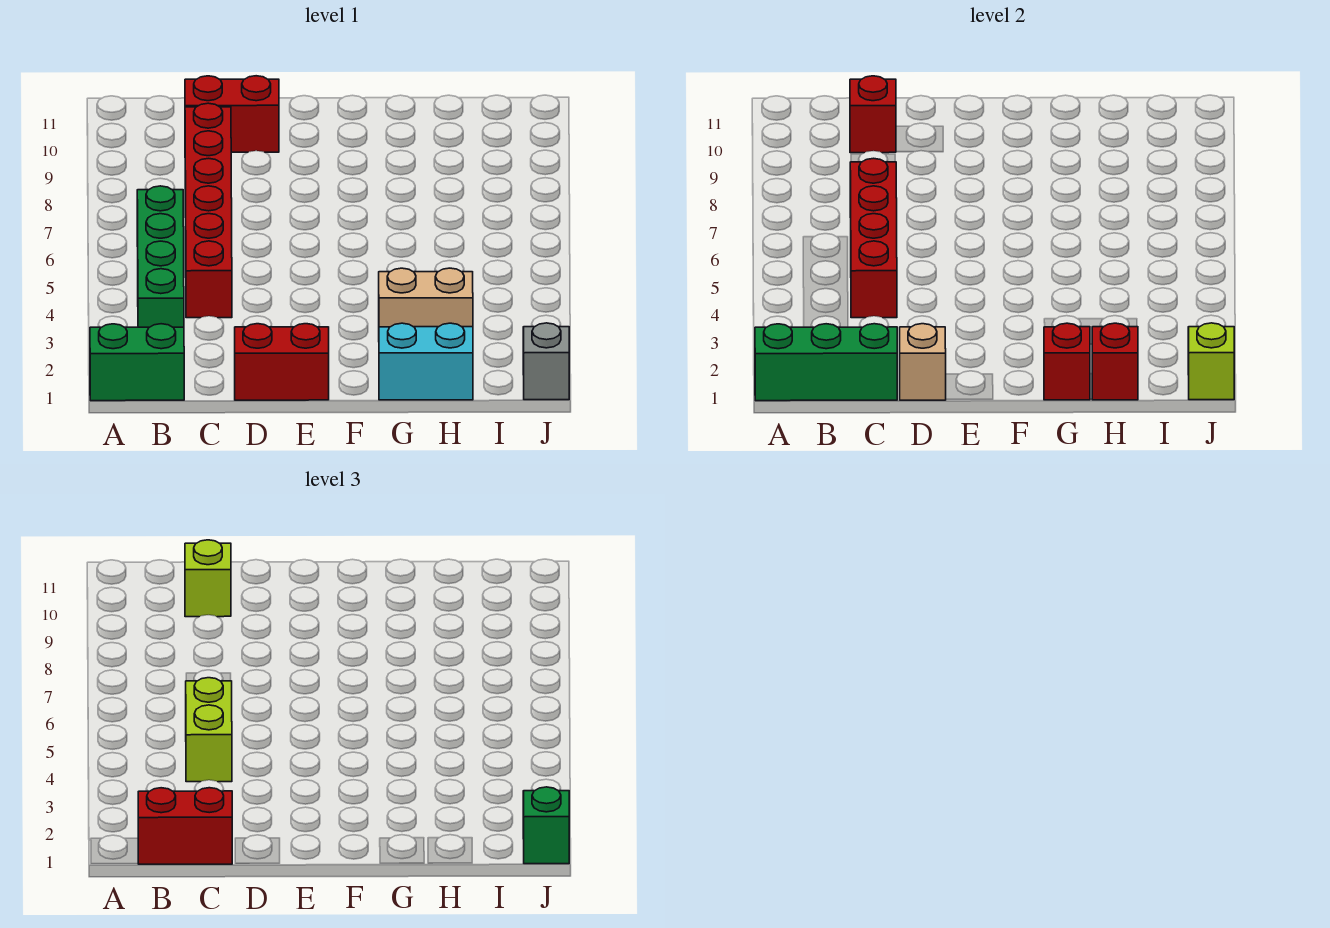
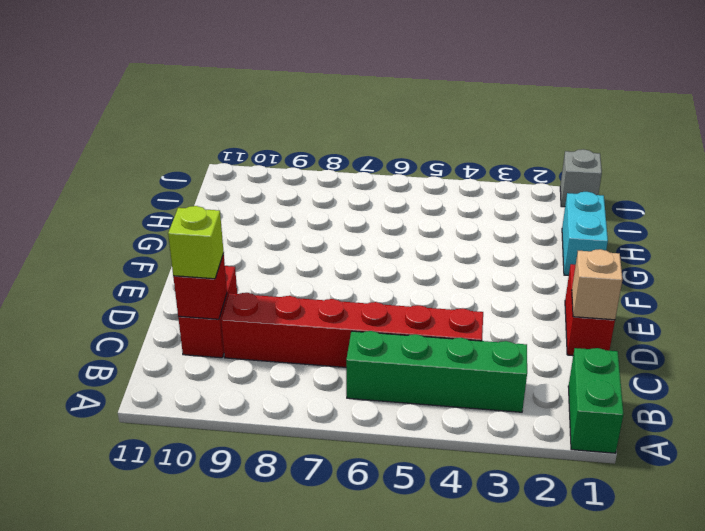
none -> tan brick G3:H3 level 1
none -> green brick A1:C1 level 2
none -> red brick C4:C7 level 2

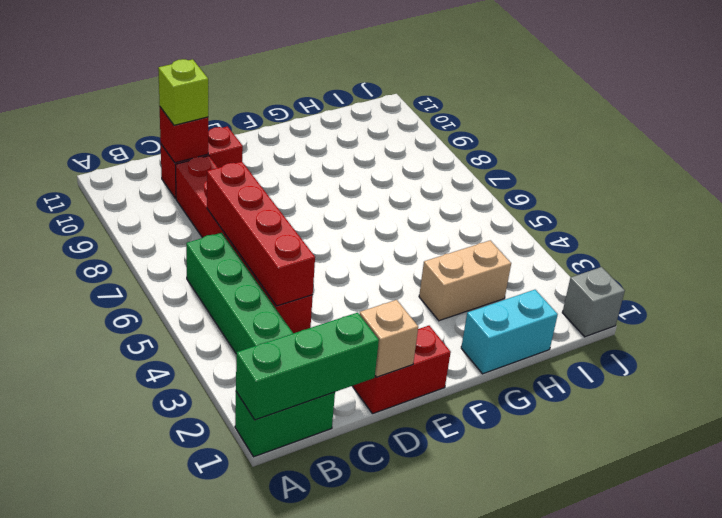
none -> red brick G1 level 2
none -> red brick H1 level 2
none -> lime brick J1 level 2

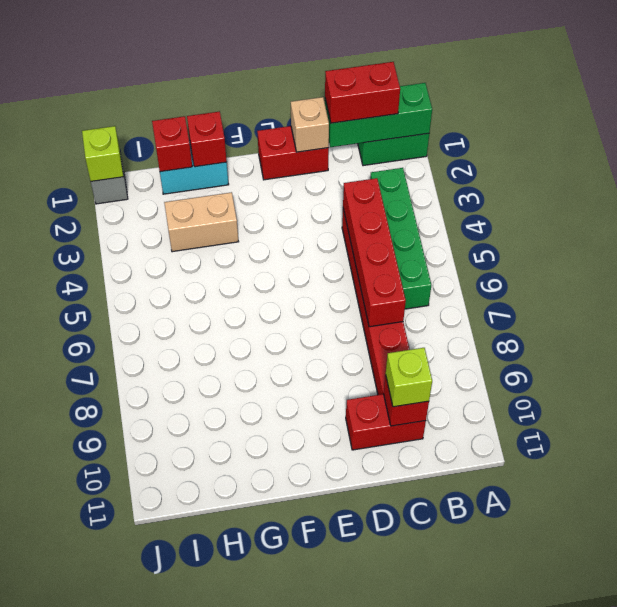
none -> lime brick C4:C5 level 3
none -> green brick J1 level 3

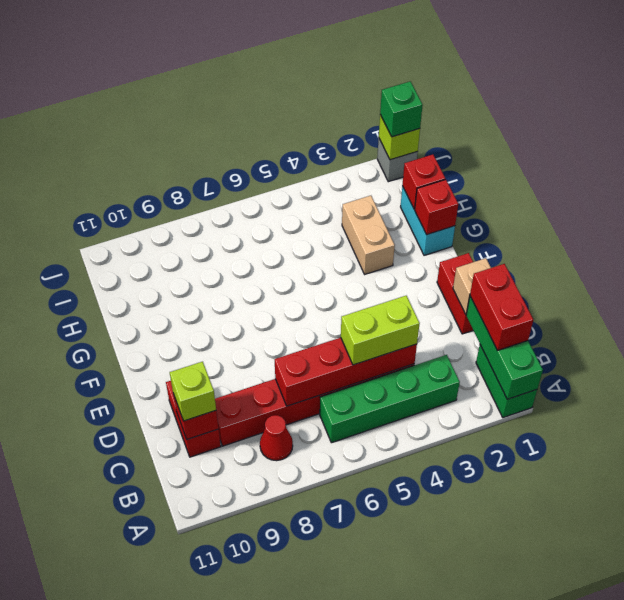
red cone B8 level 1 -> none

